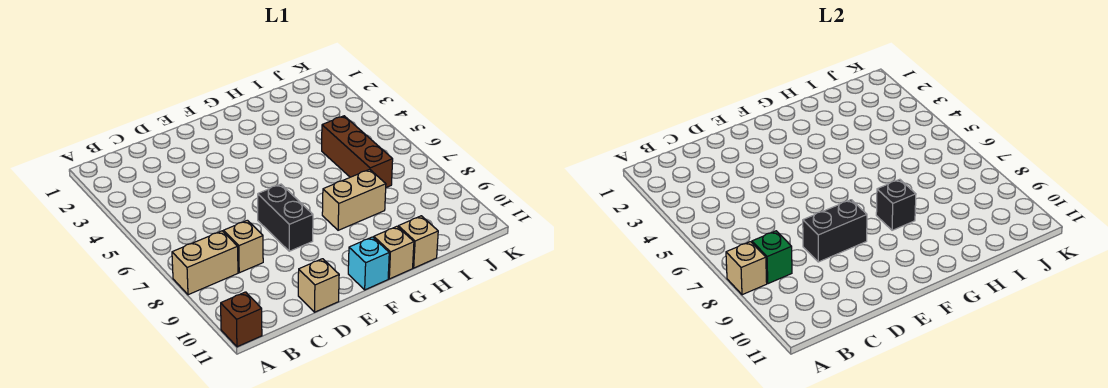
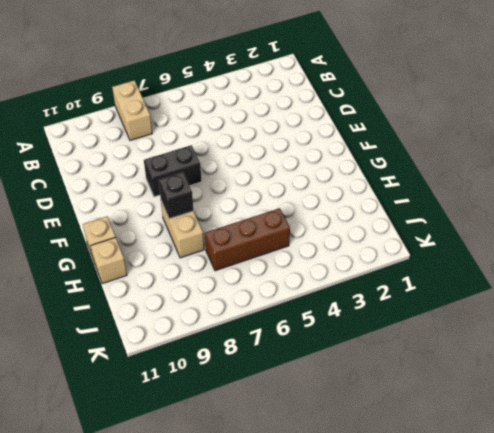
none -> brown brick A11 level 1
none -> tan brick C8 level 1
none -> tan brick D11 level 1

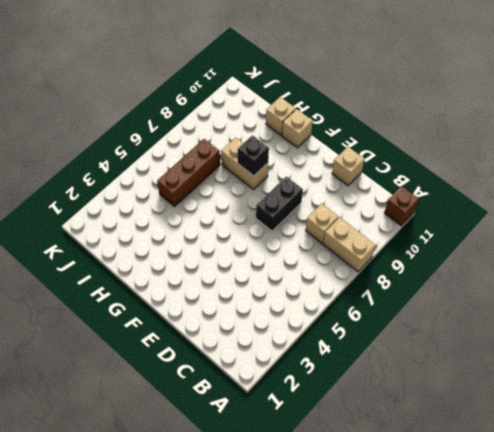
none -> cyan brick F11 level 1
none -> tan brick A8 level 2
none -> green brick B8 level 2

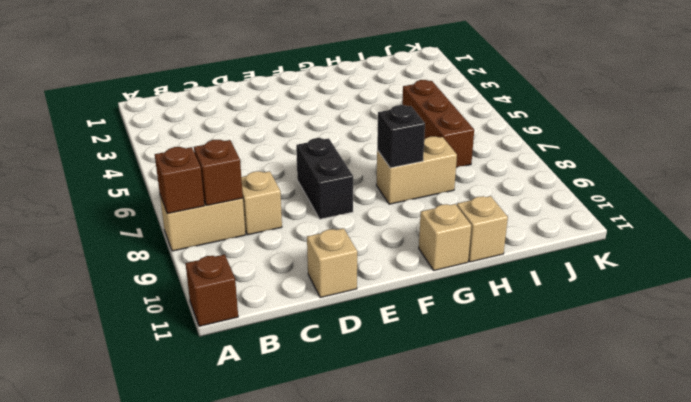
brown brick A8 level 2 -> tan brick A8 level 2
brown brick B8 level 2 -> green brick B8 level 2
none -> cyan brick F11 level 1
none -> black brick D8:E8 level 2

